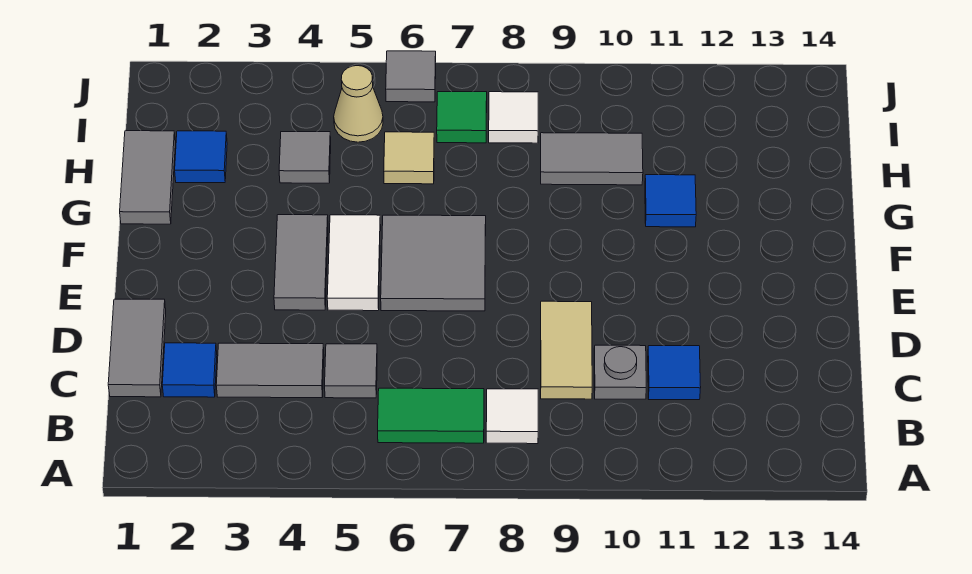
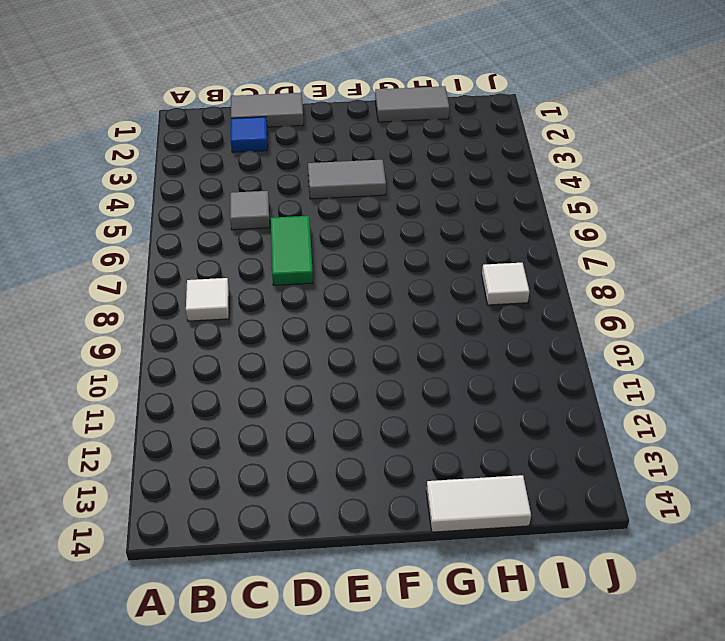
green tile D6:D7 level 1 -> green tile B6:B7 level 1
white tile G14:H14 level 1 -> white tile E5:F5 level 1
none -> grey tile C3:C4 level 1
none -> tan tile C9:D9 level 1
none -> grey plate C10 level 1

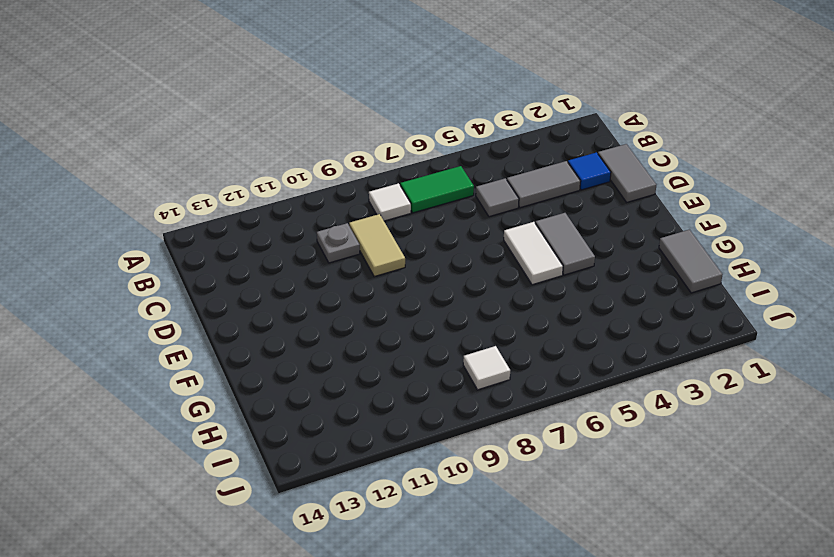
none -> blue tile C11 level 1
none -> grey tile E6:F7 level 1
none -> blue tile G11 level 1

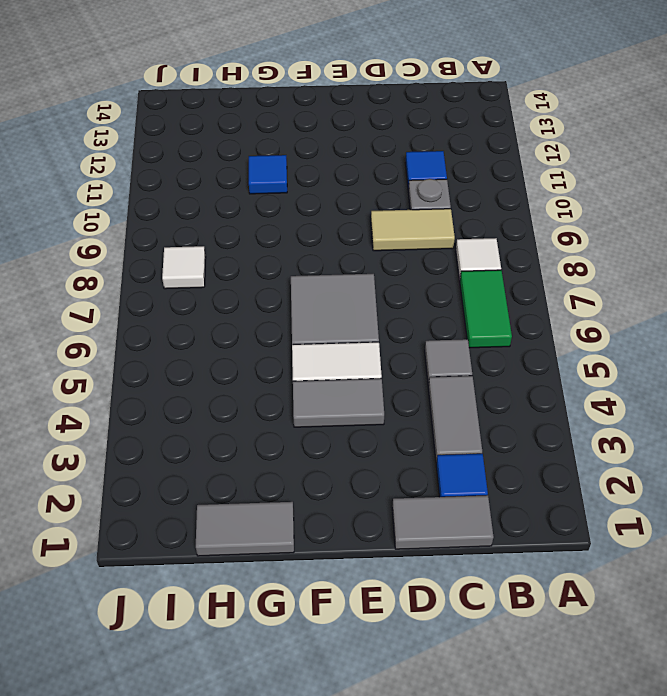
none -> blue tile H2 level 1
none -> grey tile H4 level 1
none -> tan tile H6 level 1

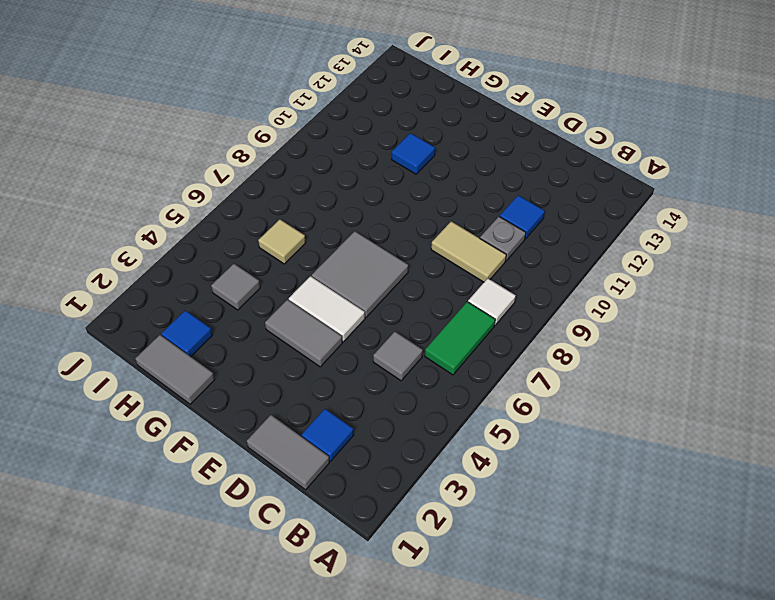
none -> grey tile C3:C4 level 1
none -> grey tile H9:H10 level 1
none -> tan cone I5 level 1

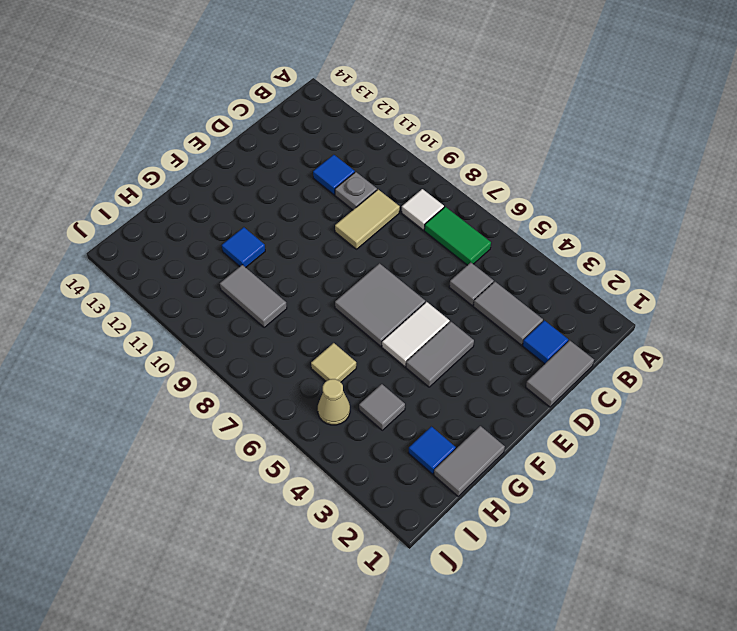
none -> green tile I7 level 1
none -> white tile I8 level 1
none -> grey tile J6 level 1

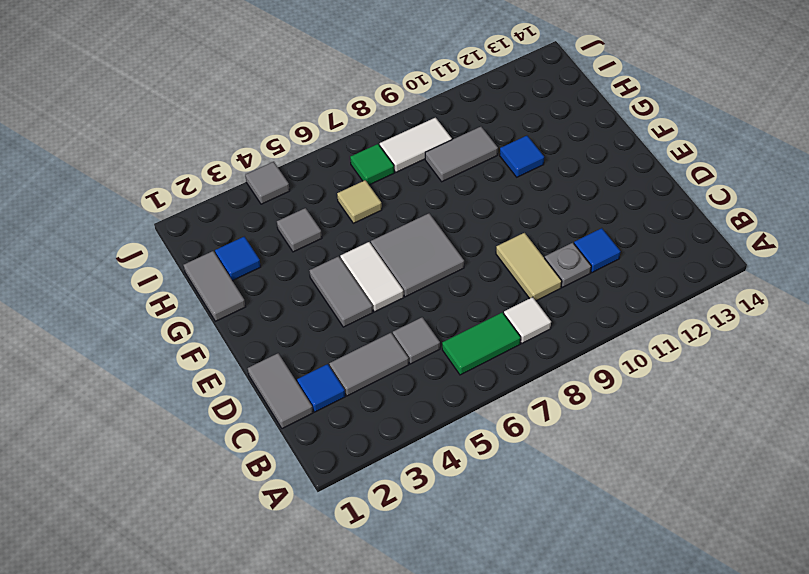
white tile I8:I9 level 1 -> white tile I8 level 1
grey tile J4 level 1 -> grey tile J6 level 1
none -> tan cone I5 level 1

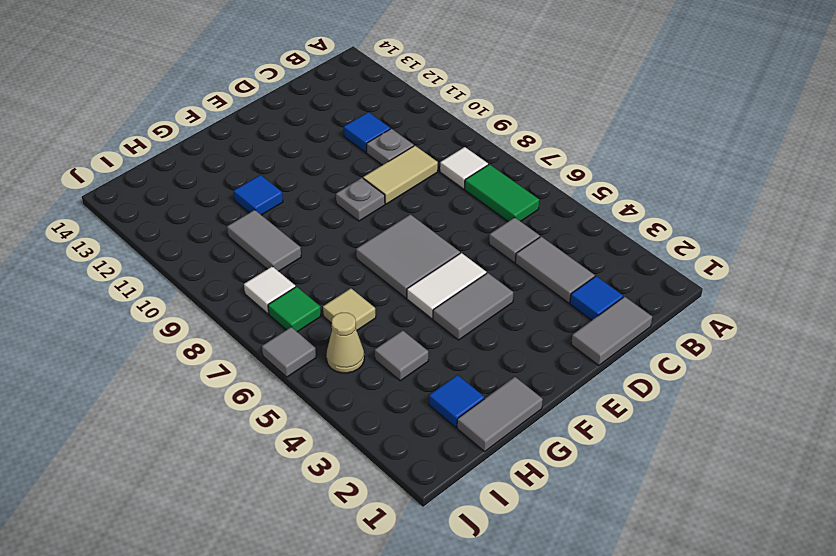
grey plate E9 level 1 -> none

